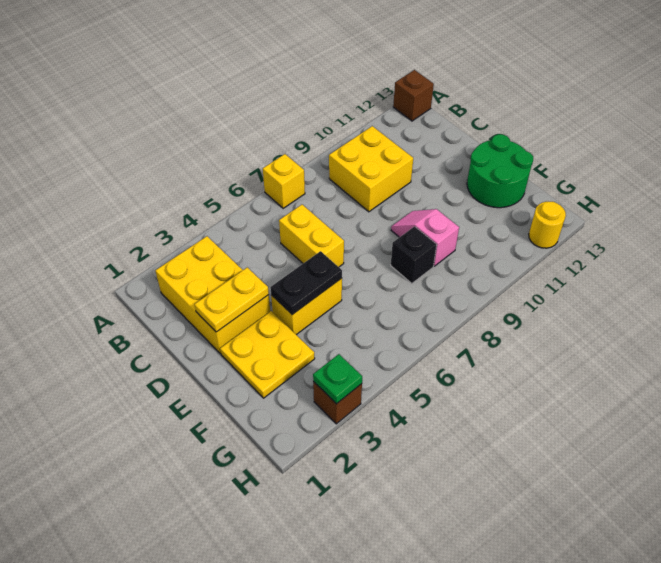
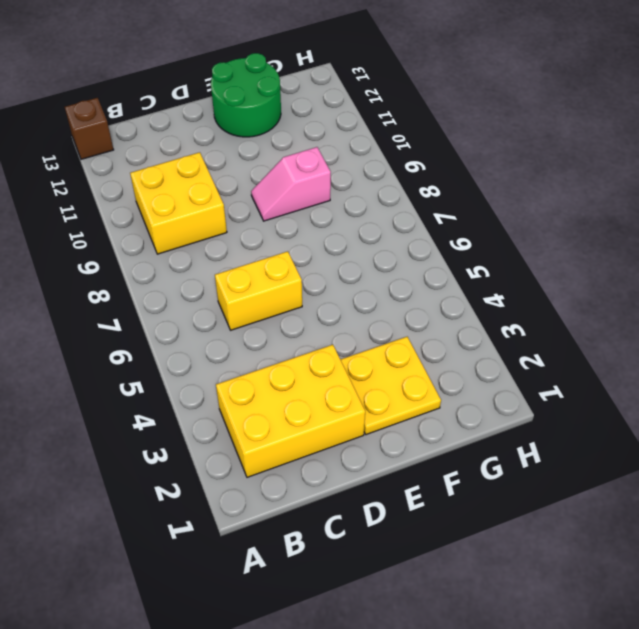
none -> yellow brick A7 level 1
none -> yellow brick E4:E5 level 1
none -> black brick F8 level 1

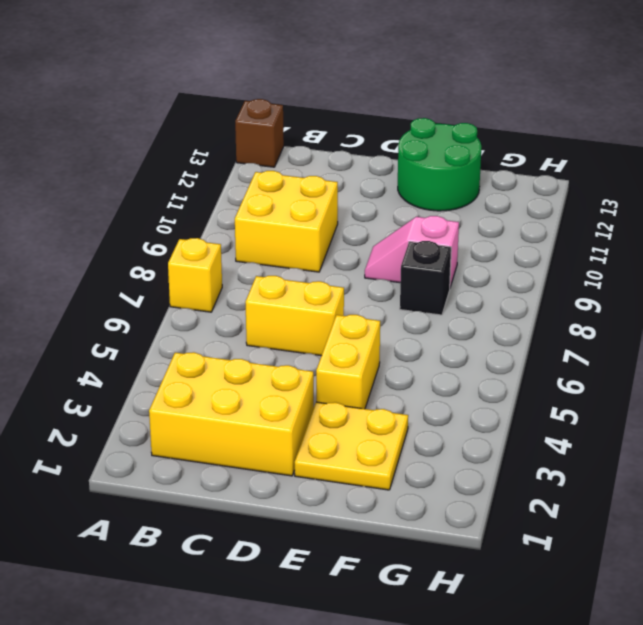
none -> brown brick H3 level 1
none -> yellow round brick H12 level 1
none -> yellow plate D2:D3 level 2

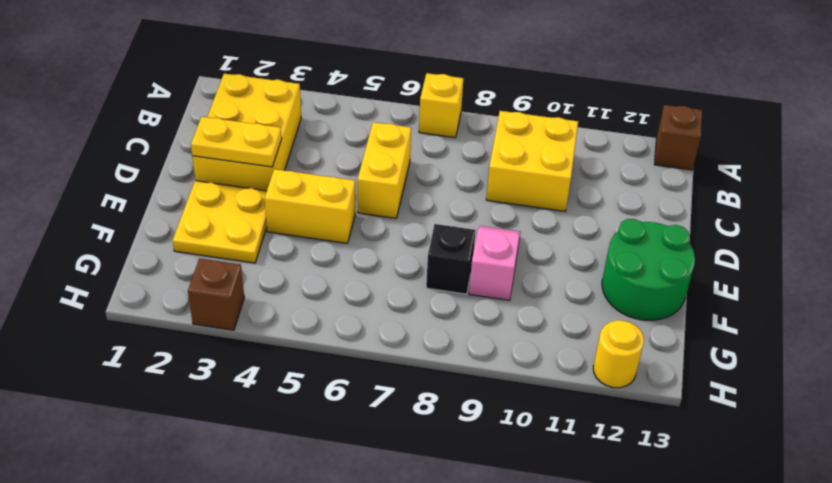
none -> black plate E4:E5 level 2
none -> green plate H3 level 2

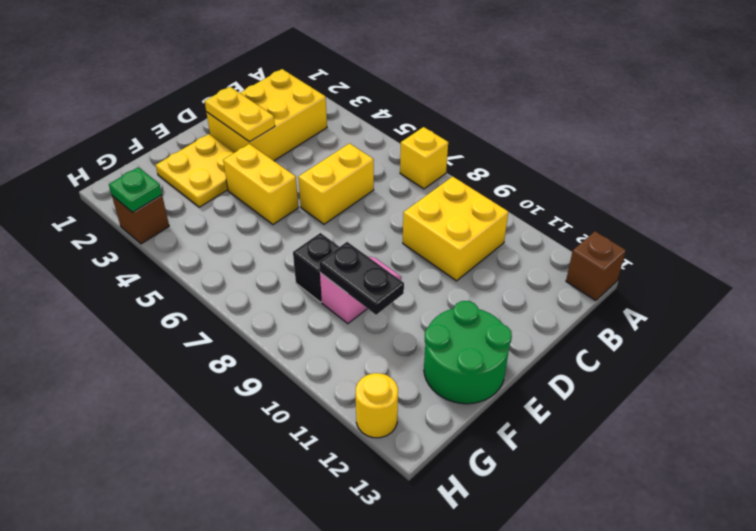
black plate F9:F10 level 2 -> black plate E4:E5 level 2

